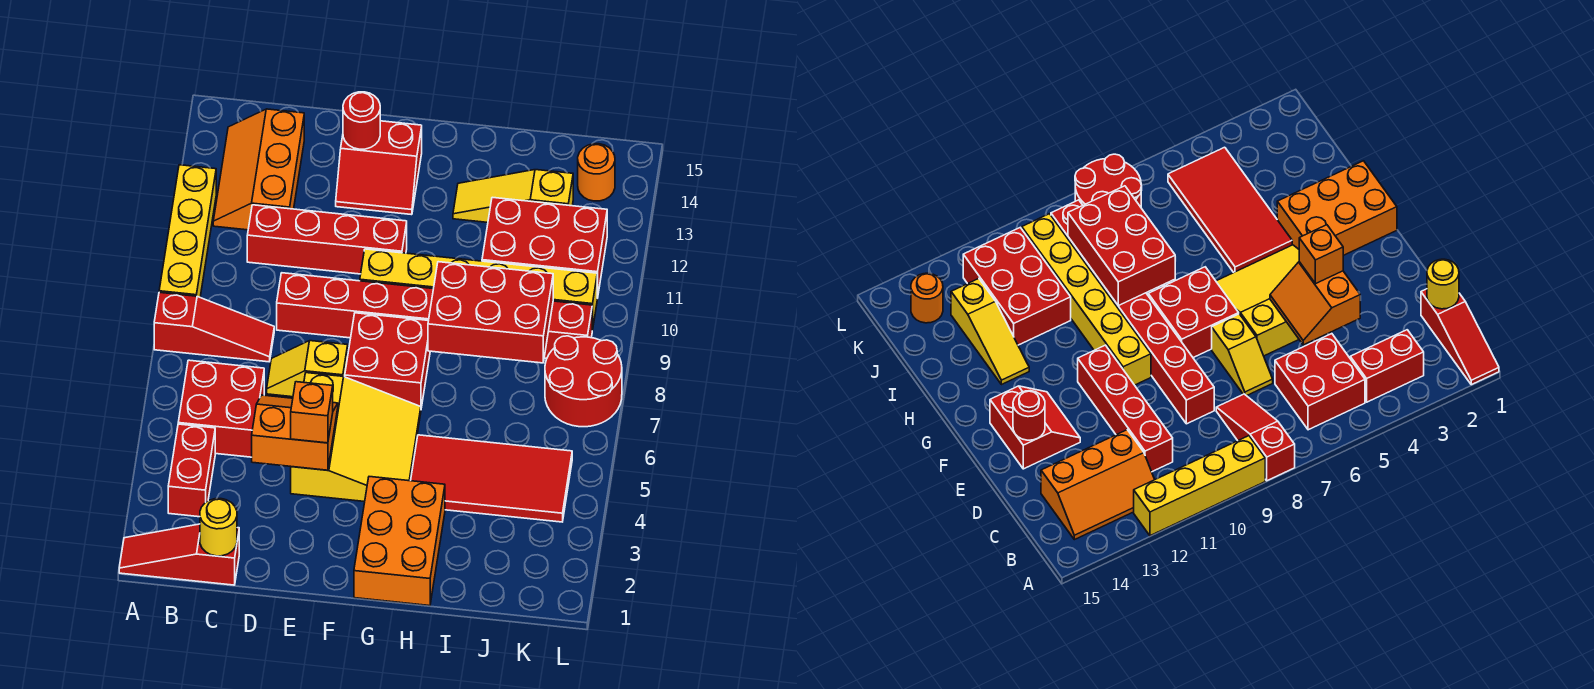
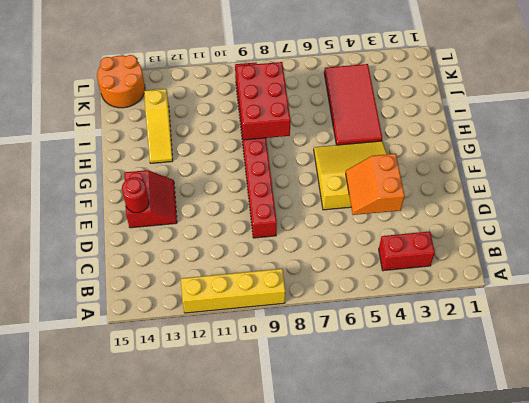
orange round brick K14:L15 level 1 -> orange round brick K14 level 1
none -> red slope A1:C1 level 1 top C
none -> red slope A8:C8 level 1 top A
none -> red brick B5:C6 level 1

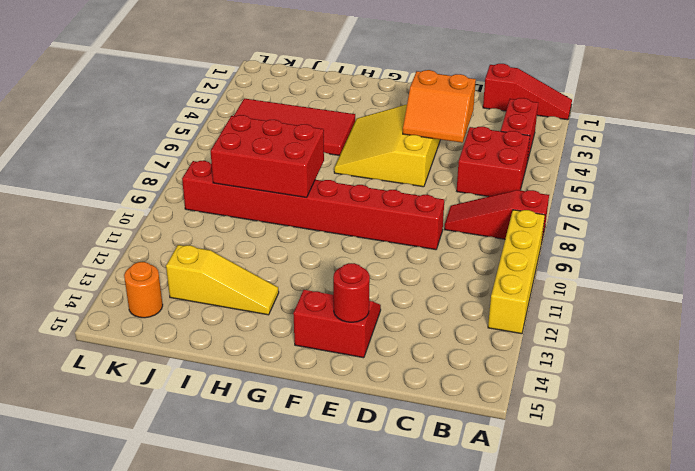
none -> orange slope B12:C14 level 1 top C
none -> red brick C11:F11 level 1
none -> yellow slope D7:E7 level 1 top E

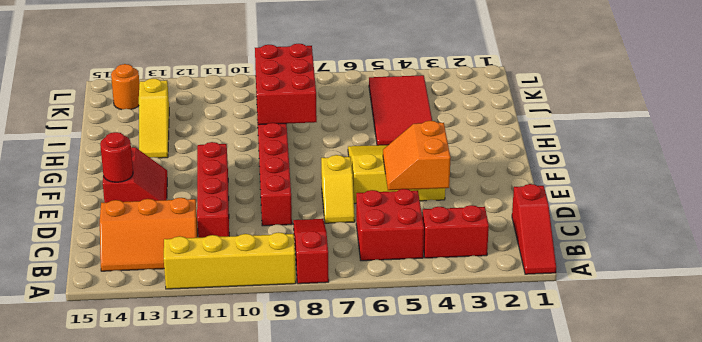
none -> red brick F7:G8 level 1
none -> yellow brick F10:K10 level 1
none -> orange brick G1:H3 level 1

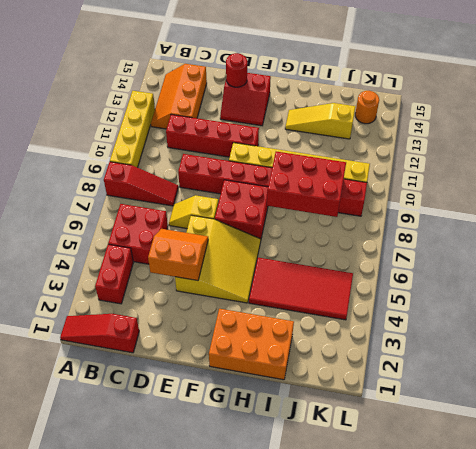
orange brick G1:I2 level 1 -> orange brick G1:H3 level 1
none -> red brick I11:K12 level 1
none -> red round brick K7:L8 level 1
none -> yellow round brick C1 level 2

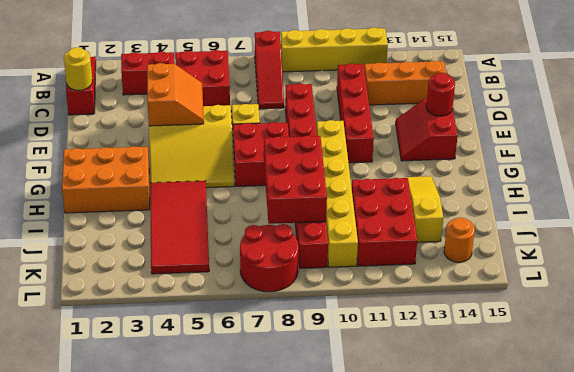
none -> orange brick E4 level 3

